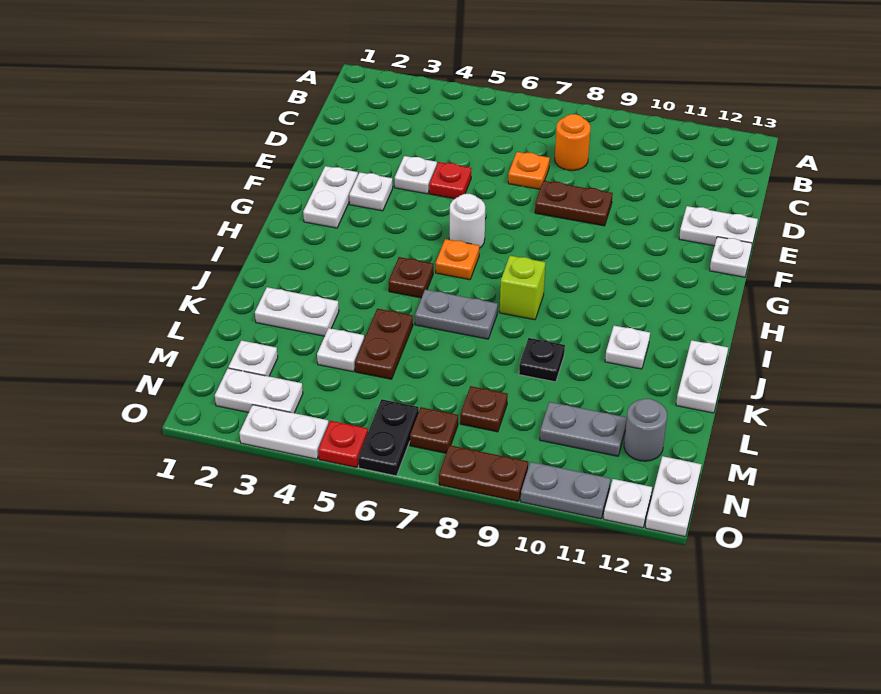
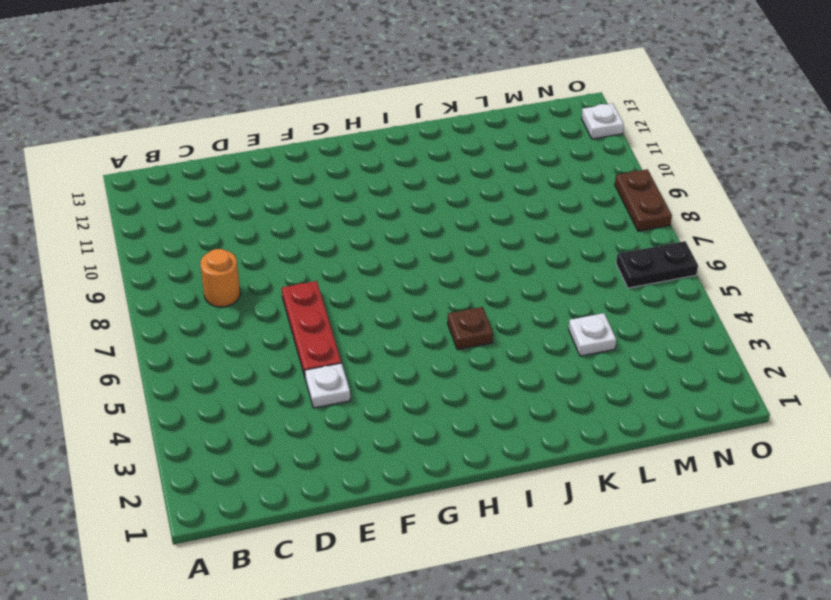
red plate E5:E7 level 1 -> red plate E5 level 1
none -> orange plate D7 level 1
none -> brown plate E8:E9 level 1
none -> white plate E12:E13 level 1
none -> white plate F2:G2 level 1

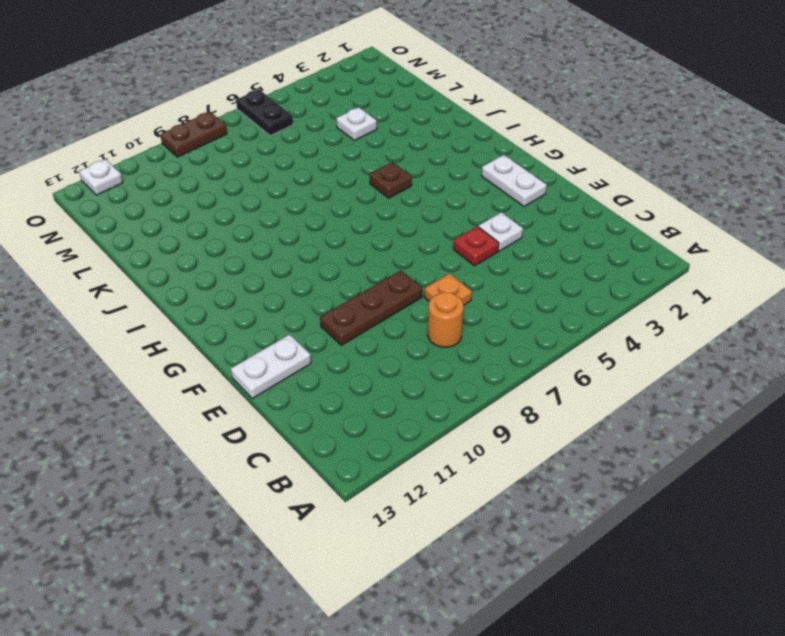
brown plate E8:E10 level 1 -> brown plate E8:E9 level 1
none -> white plate F3 level 1
none -> white plate F13 level 1
none -> white round brick G6 level 1
none -> orange plate H6 level 1

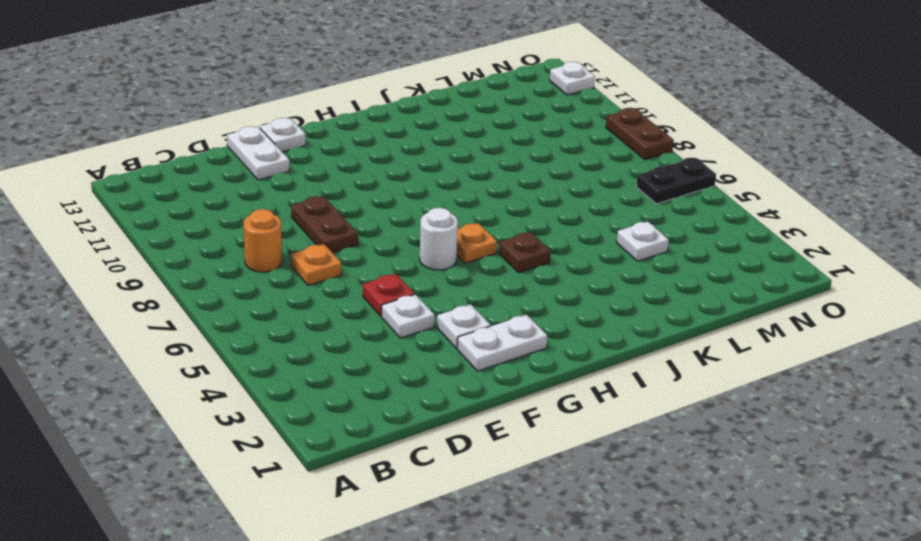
none -> lime brick I8 level 1
none -> grey plate J6:J7 level 1
none -> white plate J11 level 1
none -> white plate J13:K13 level 1

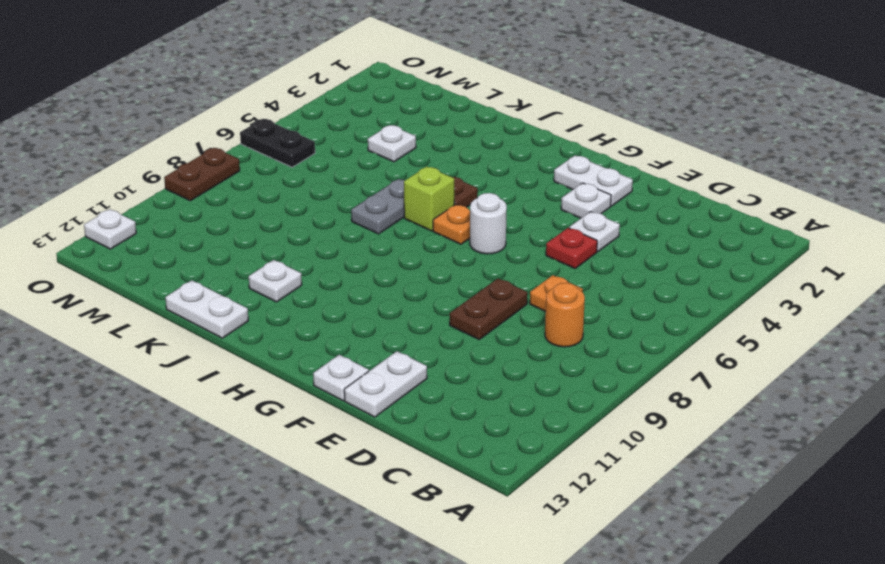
lime brick I6 level 1 -> lime brick I8 level 1
none -> white plate K2:K3 level 1
none -> brown plate K5:L5 level 1
none -> black plate K9 level 1
none -> white plate M2 level 1

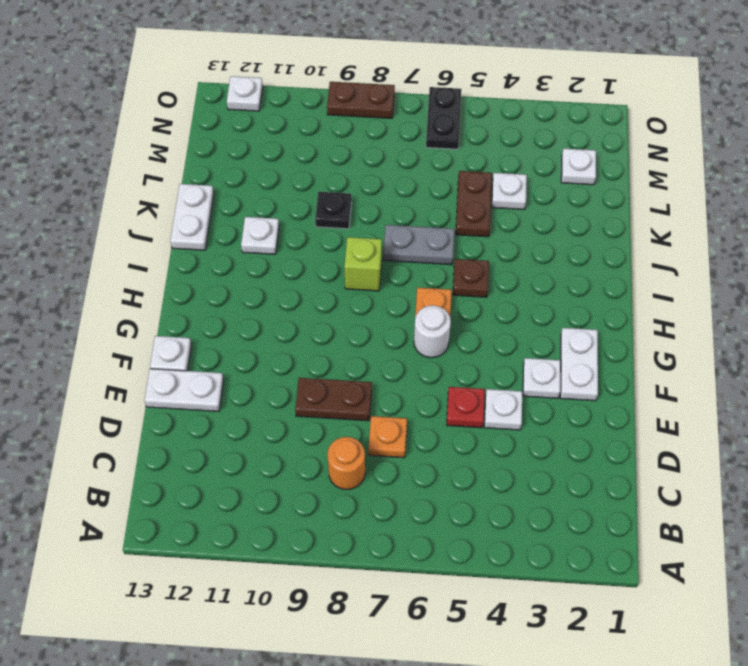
none -> white plate K2:K3 level 1
none -> brown plate M8 level 1
none -> grey plate M10:M11 level 1
none -> grey round brick M12 level 1

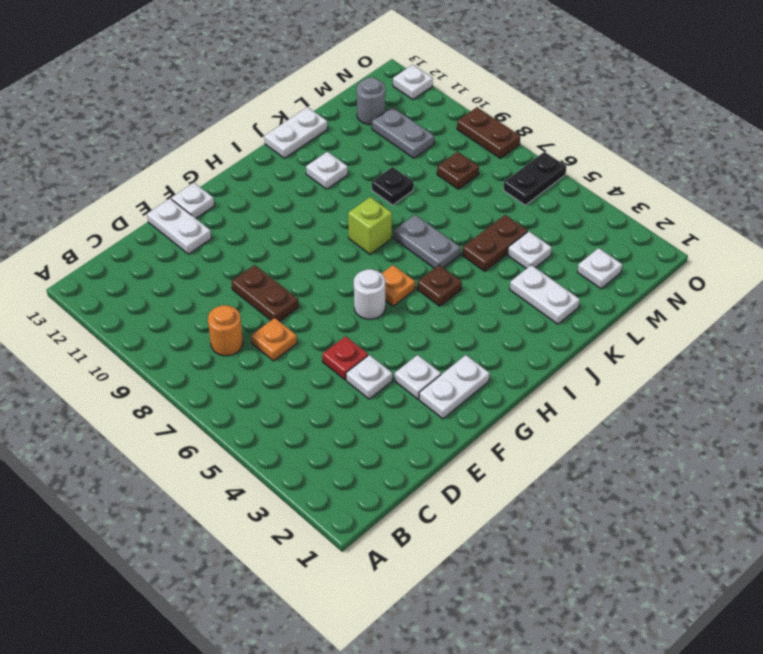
none -> white plate N2:N3 level 1
none -> brown plate N7 level 1
none -> white plate N13:O13 level 1
none -> white plate O3:O4 level 1

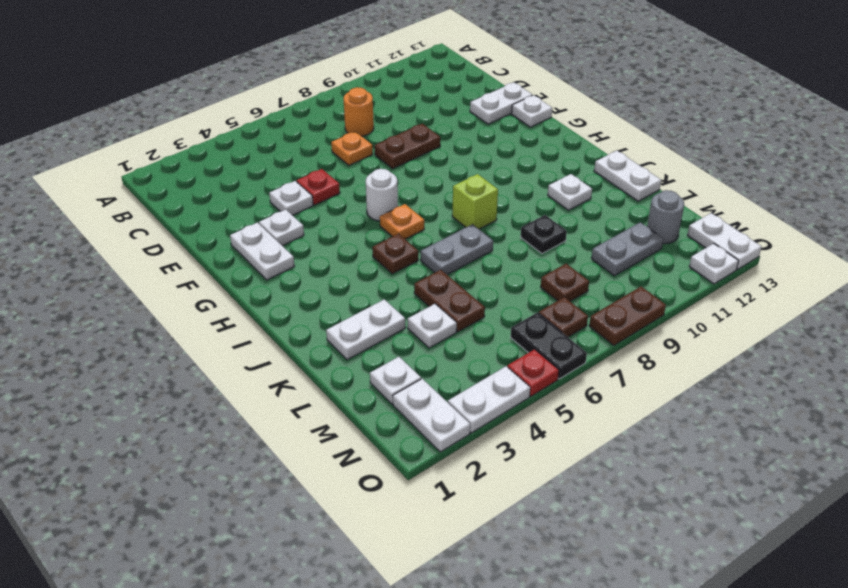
white plate N2:O2 level 1 -> white plate N2:N3 level 1
none -> grey plate O10:O11 level 1

